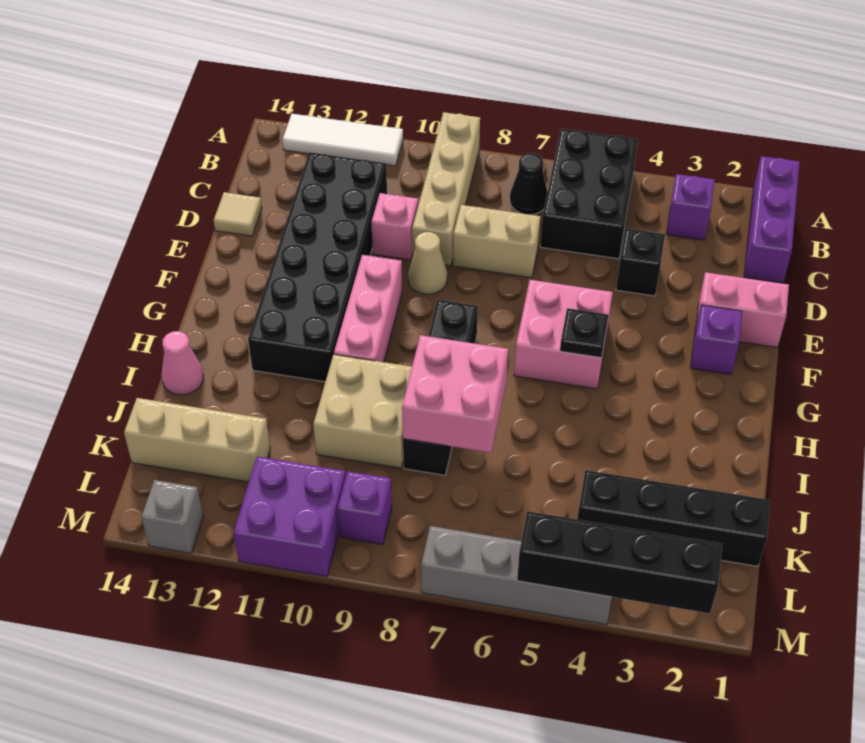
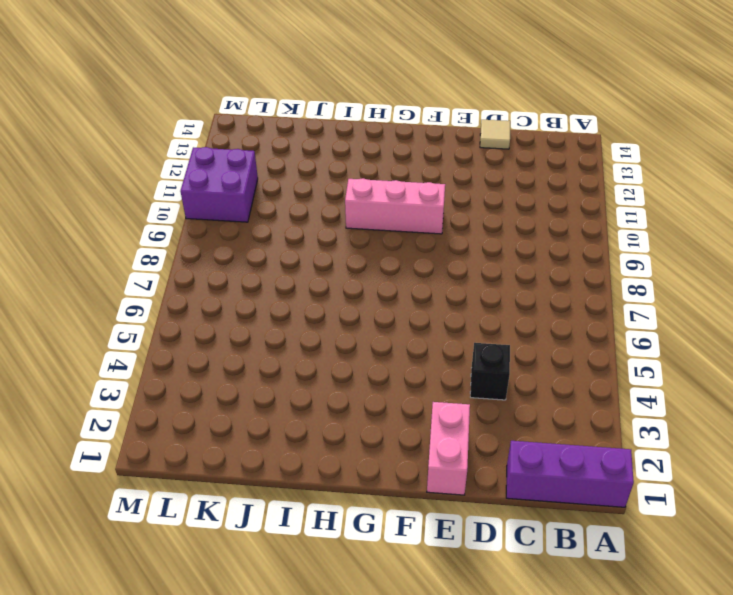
none -> black brick A5:C6 level 1
none -> tan brick A9:D9 level 1
none -> white tile A11:A13 level 1

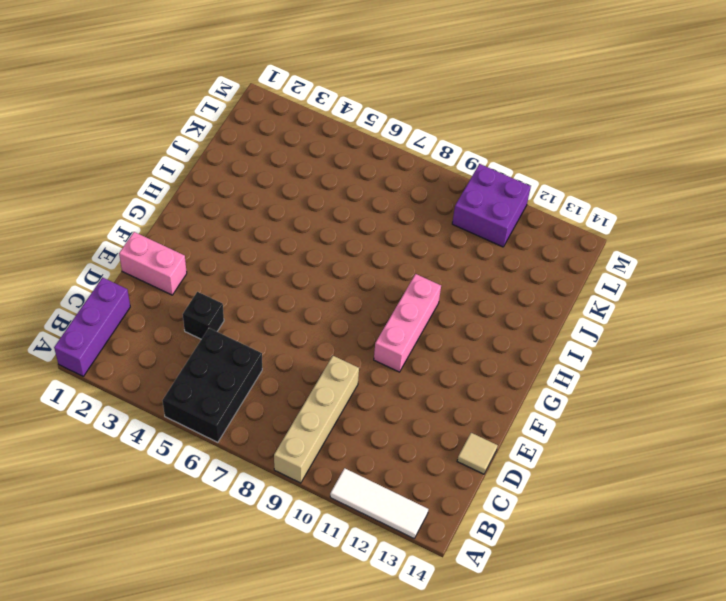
none -> purple brick B3 level 1
none -> black cone B7 level 1
none -> black brick C11:H12 level 1

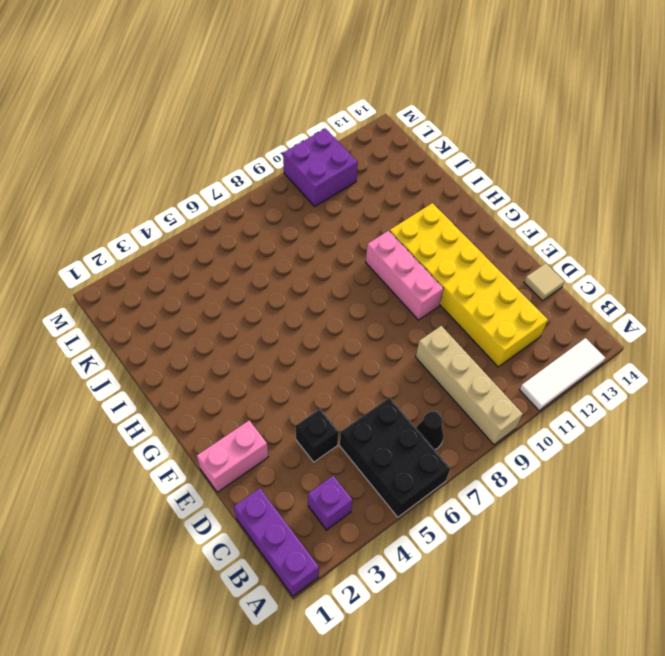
yellow brick C11:H12 level 1 -> black brick C11:H12 level 1
none -> tan brick D7:D8 level 1
none -> pink brick D10 level 1
none -> tan cone E9 level 1

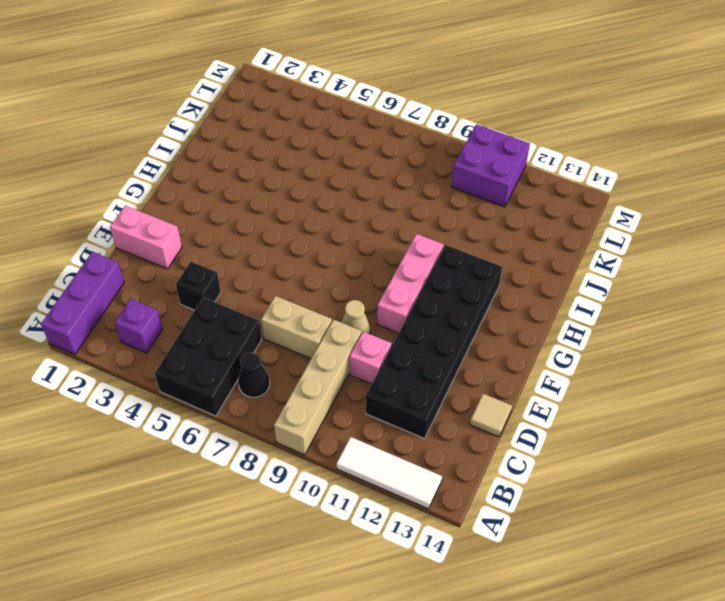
none -> purple brick F2 level 1
none -> pink brick F5:G6 level 1
none -> black brick G8:J8 level 1

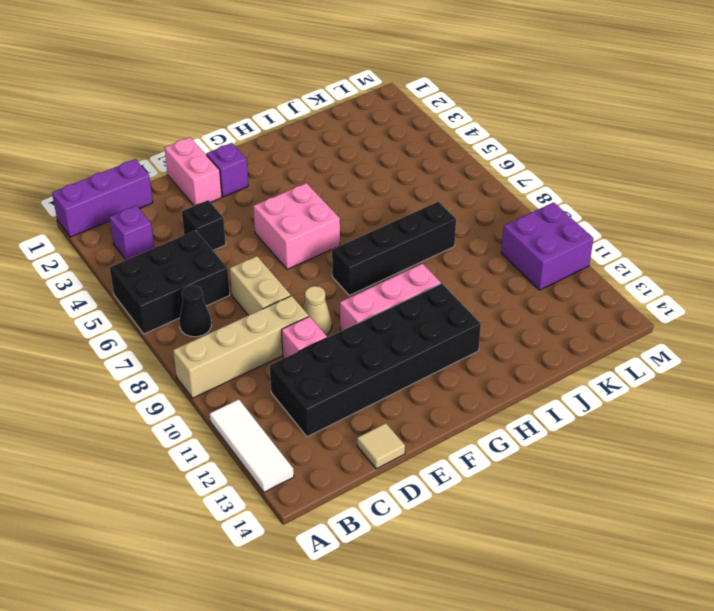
none -> tan brick I9:J10 level 1
none -> pink cone I14 level 1
none -> black brick K1:K4 level 1

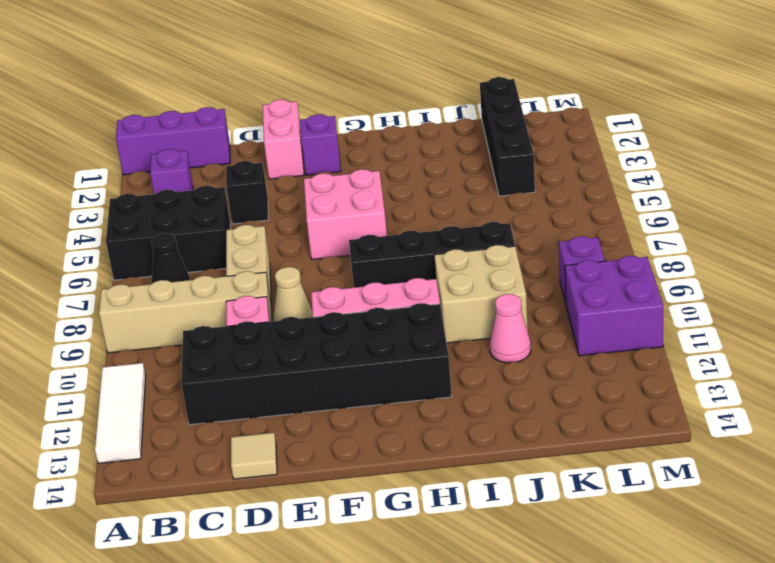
pink cone J11 level 1 -> pink cone I14 level 1
none -> tan brick K12:K14 level 1
none -> grey brick M4:M7 level 1
none -> grey brick M13 level 1

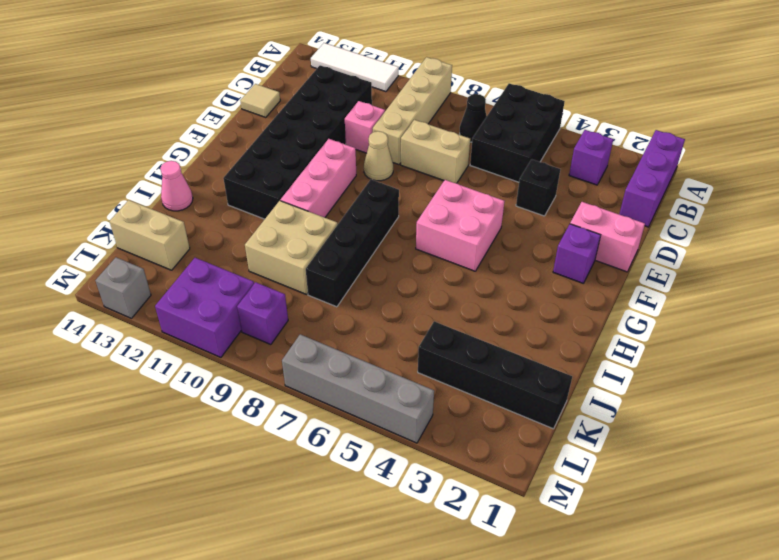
tan brick K13:K14 level 1 -> tan brick K12:K14 level 1
none -> black plate G5 level 2
none -> pink brick I7:J8 level 2
none -> black brick M2:M5 level 2

